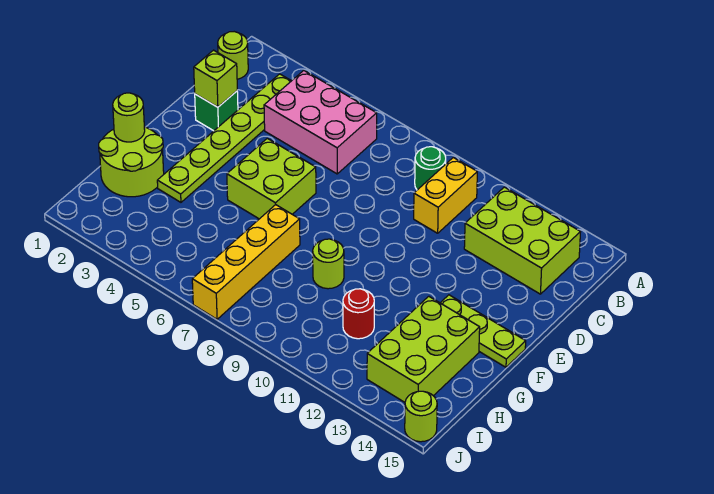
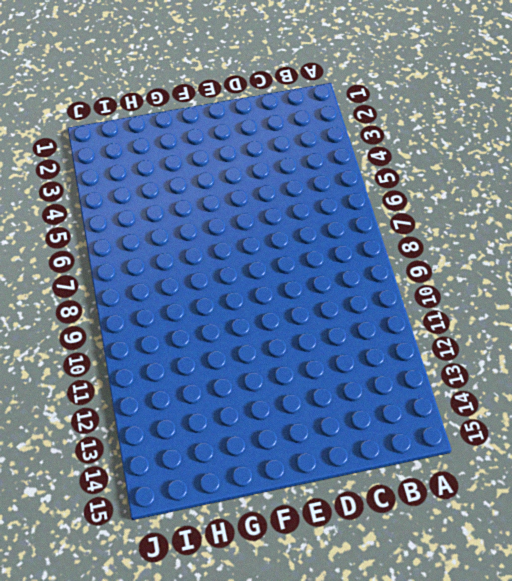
none -> lime round brick B1 level 1
none -> lime plate B3:G3 level 1
none -> pink brick B4:C6 level 1

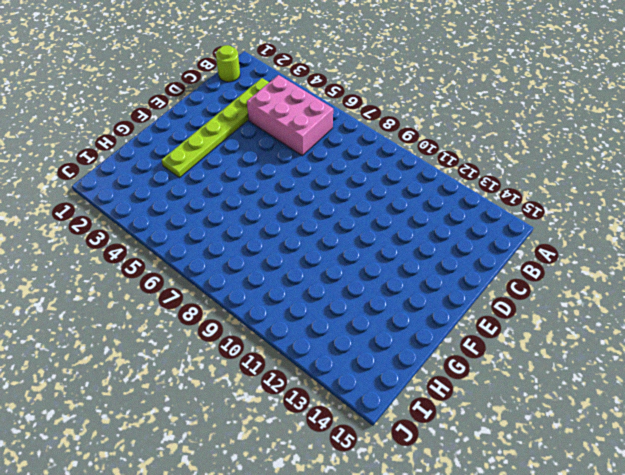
none -> green round brick B9 level 1
none -> yellow brick B10:C10 level 1
none -> lime brick B12:C14 level 1

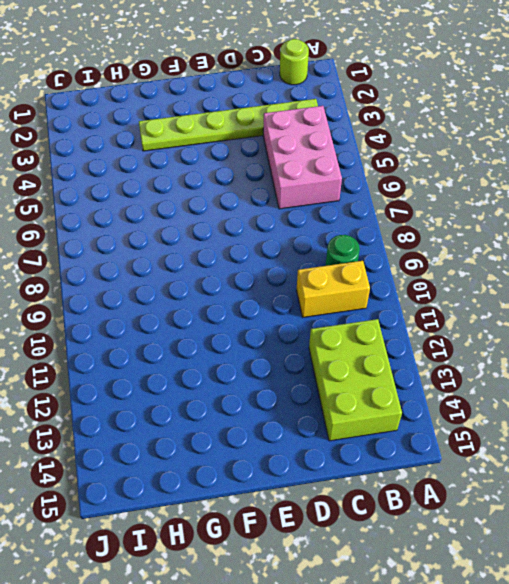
none -> green brick D2 level 1
none -> lime brick E5:F6 level 1
none -> lime plate F13:F15 level 1

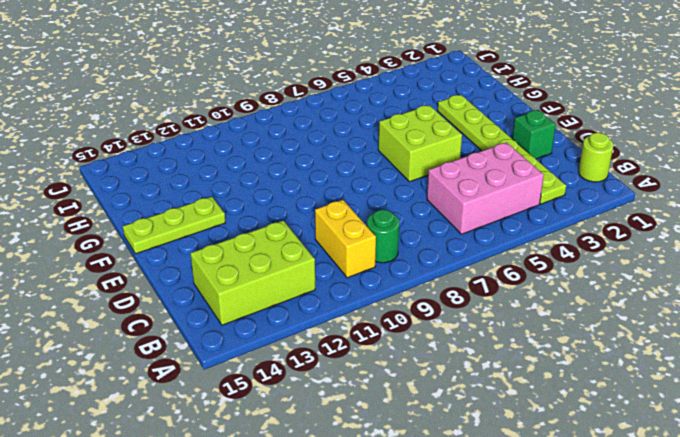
none -> lime round brick G1:H2 level 1
none -> yellow brick G7:J7 level 1
none -> lime round brick G9 level 1

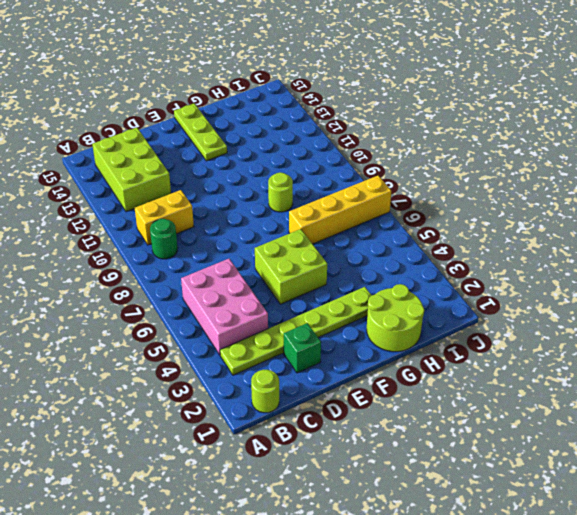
none -> lime brick G13:I14 level 1
none -> red round brick H11 level 1
none -> lime round brick J15 level 1

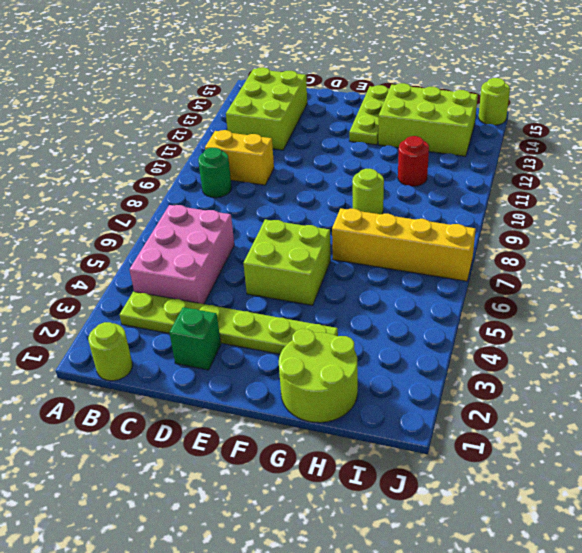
none -> lime brick D2 level 2
none -> lime round brick G1 level 2

